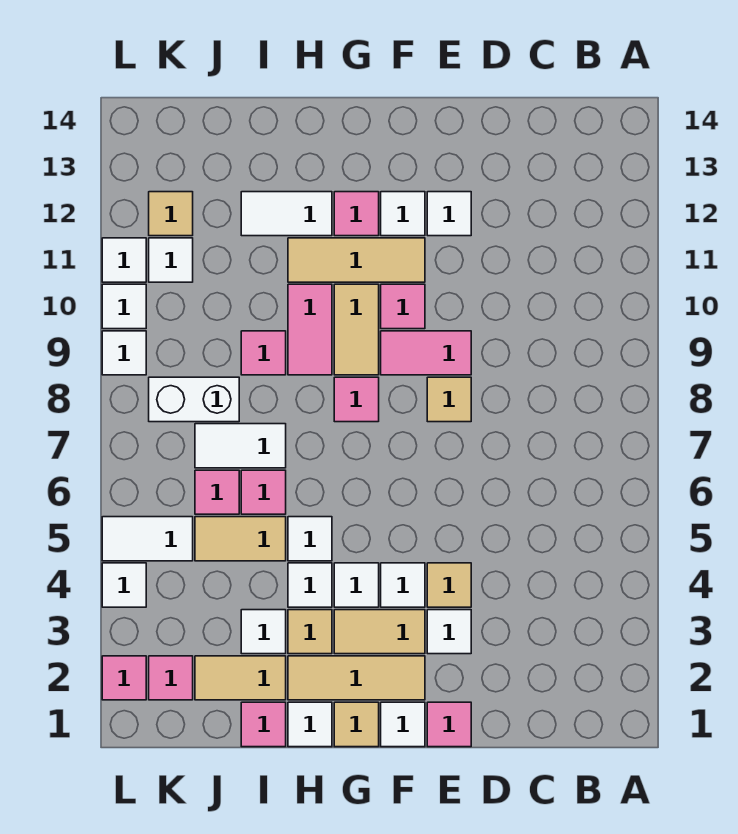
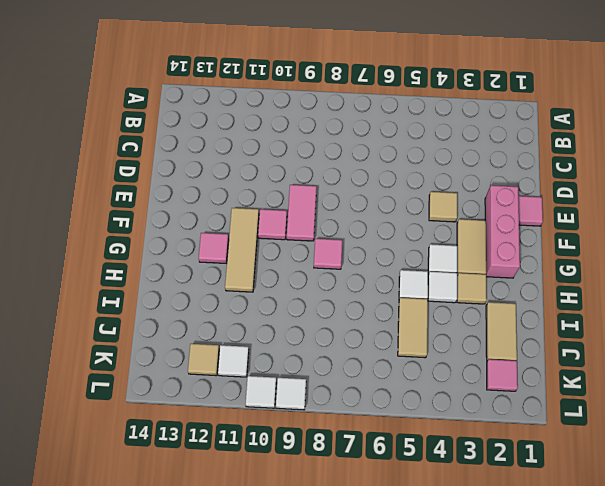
pink brick E2:G2 level 1 -> tan tile F2:H2 level 1
none -> white tile E3 level 1
none -> tan tile E8 level 1
none -> white tile E12 level 1
none -> white tile F1 level 1

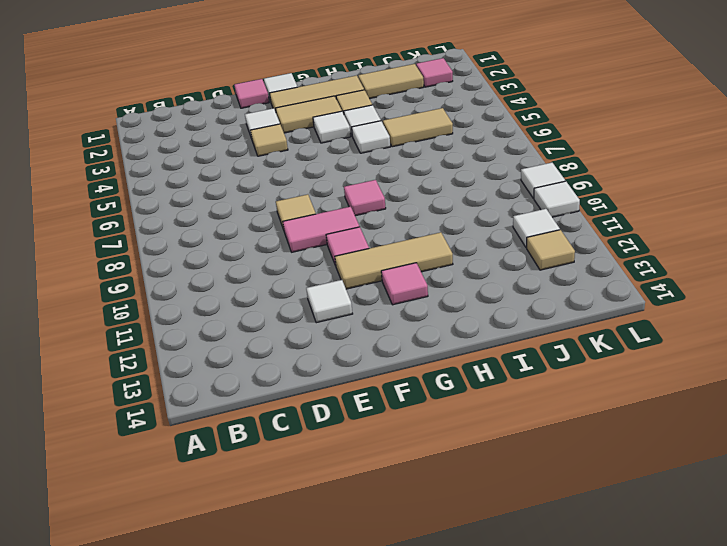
none -> white tile F4 level 1
none -> white tile F12 level 1
none -> tan tile G1 level 1
none -> tan tile G9:G10 level 1

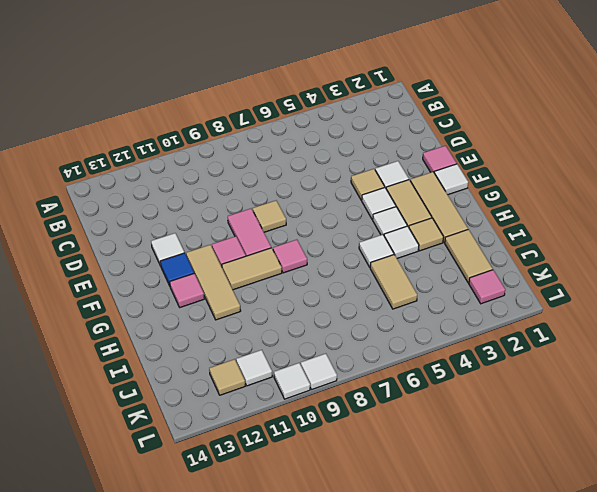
blue tile F12 level 1 -> white tile F12 level 1
none -> tan tile G1 level 1
none -> white tile H1 level 1
none -> pink tile H9:H10 level 1
none -> white tile H12:I12 level 1

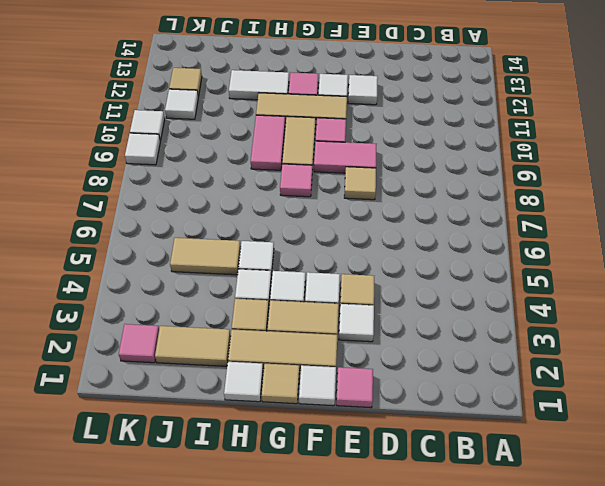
none -> pink tile I1 level 1
none -> white tile I3 level 1
none -> pink tile I6 level 1
none -> white tile I7:J7 level 1

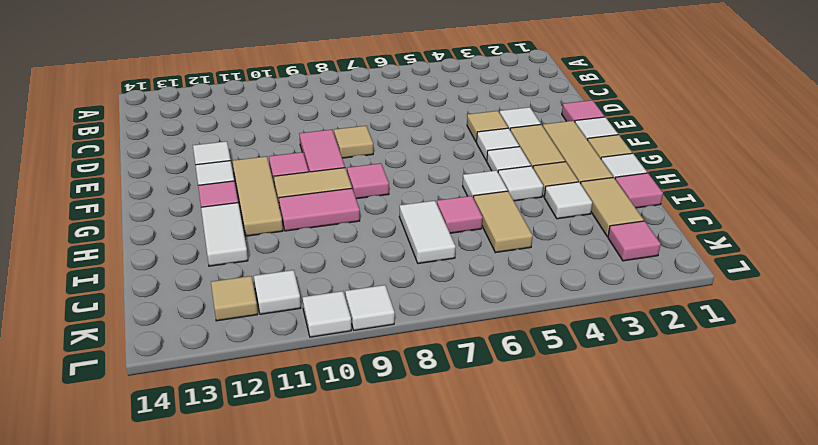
none -> pink tile I9 level 1
none -> pink tile J6 level 1
none -> white brick J8:K8 level 1
none -> white tile K5:L5 level 1

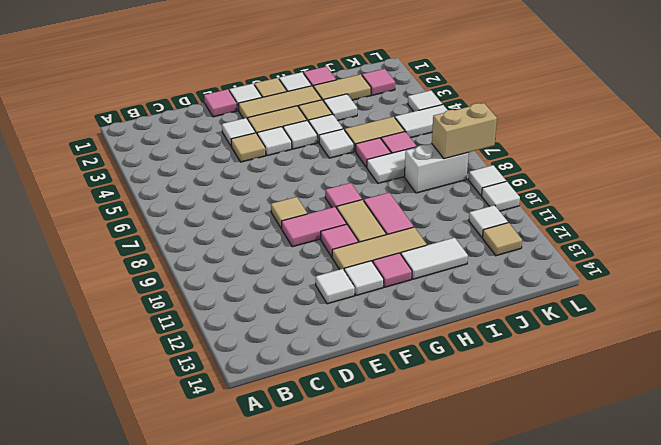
tan brick K8:L8 level 2 -> none
none -> pink tile I9 level 1
none -> pink tile L2 level 1
none -> white tile L11 level 1

